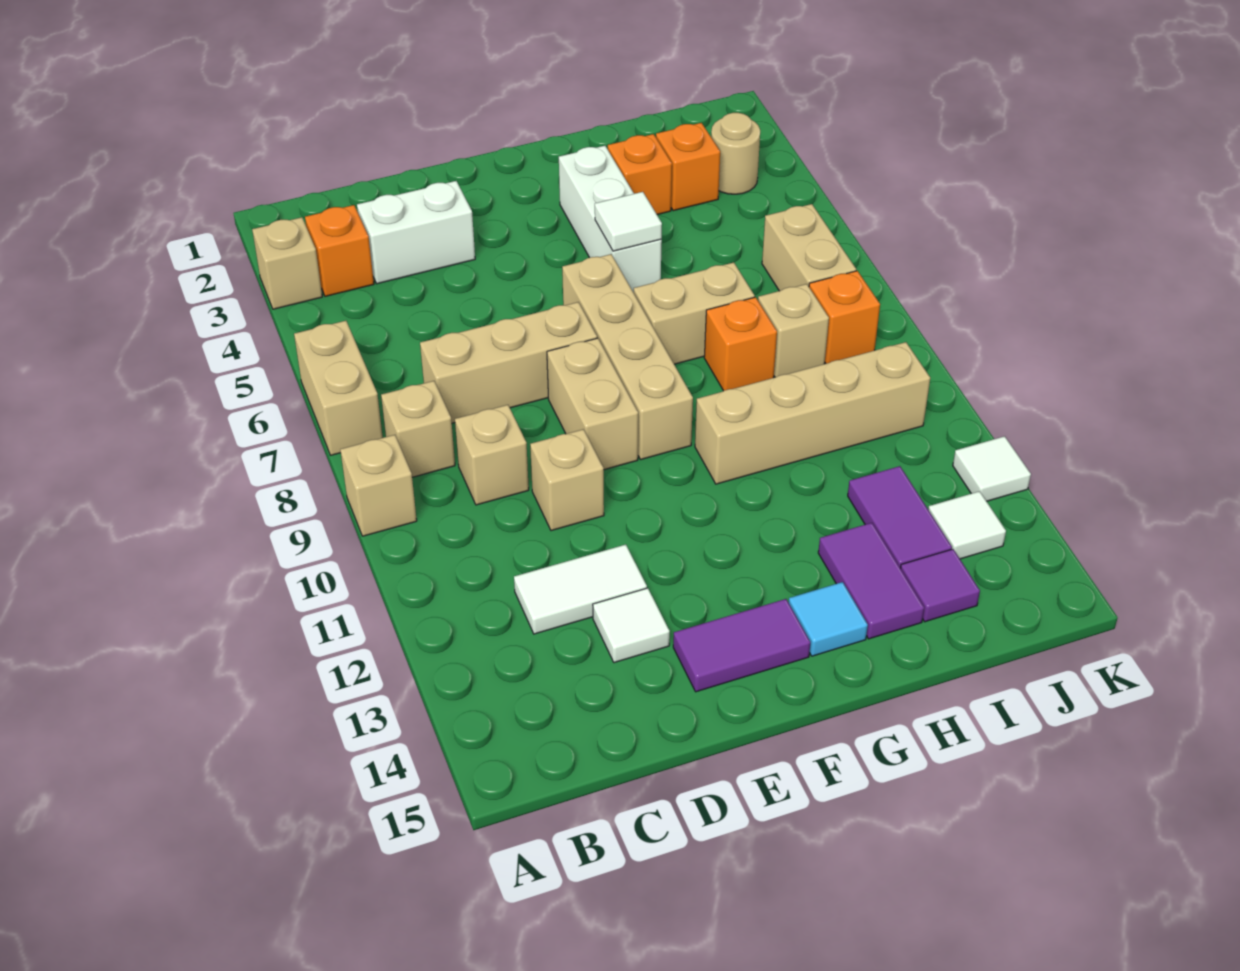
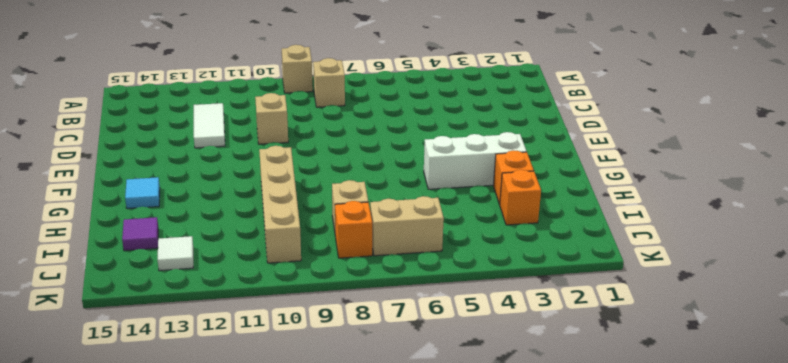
none -> tan brick A3 level 1
none -> tan brick A6:A7 level 1
none -> orange brick B3 level 1
none -> white brick C3:D3 level 1

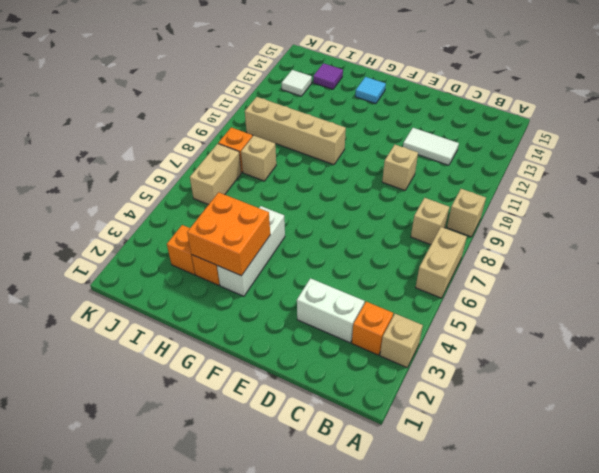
orange brick G3:H4 level 2 -> none
none -> tan brick C7:E7 level 1
none -> tan brick C9 level 1
none -> white tile D13 level 1
none -> tan brick E8:E9 level 1

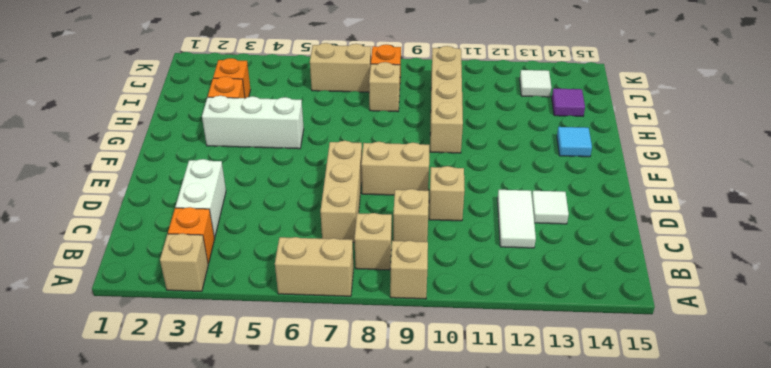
none -> purple tile E14:F14 level 1
none -> tan brick F6:F9 level 1
none -> tan brick G7:H7 level 1
none -> orange brick H8 level 1

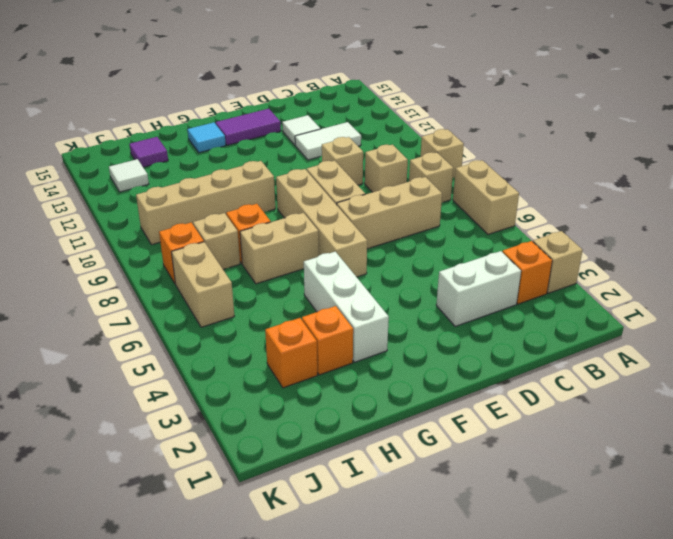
none -> purple tile H13:H14 level 1
none -> purple tile I12:I13 level 1
none -> tan round brick J3 level 1
none -> white tile K12 level 1

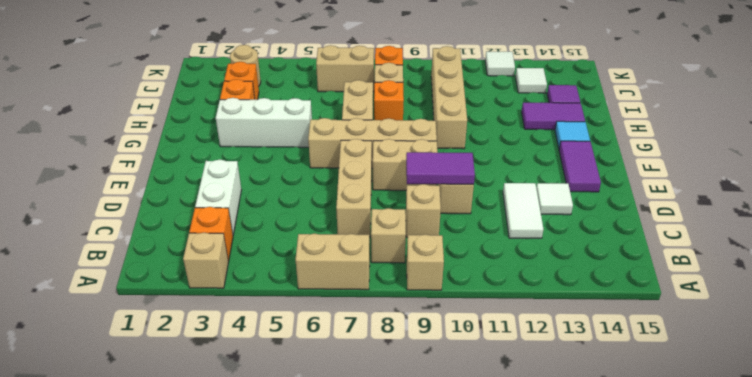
purple tile D9:D10 level 2 -> purple tile I12:I13 level 1
none -> white tile G5 level 2

